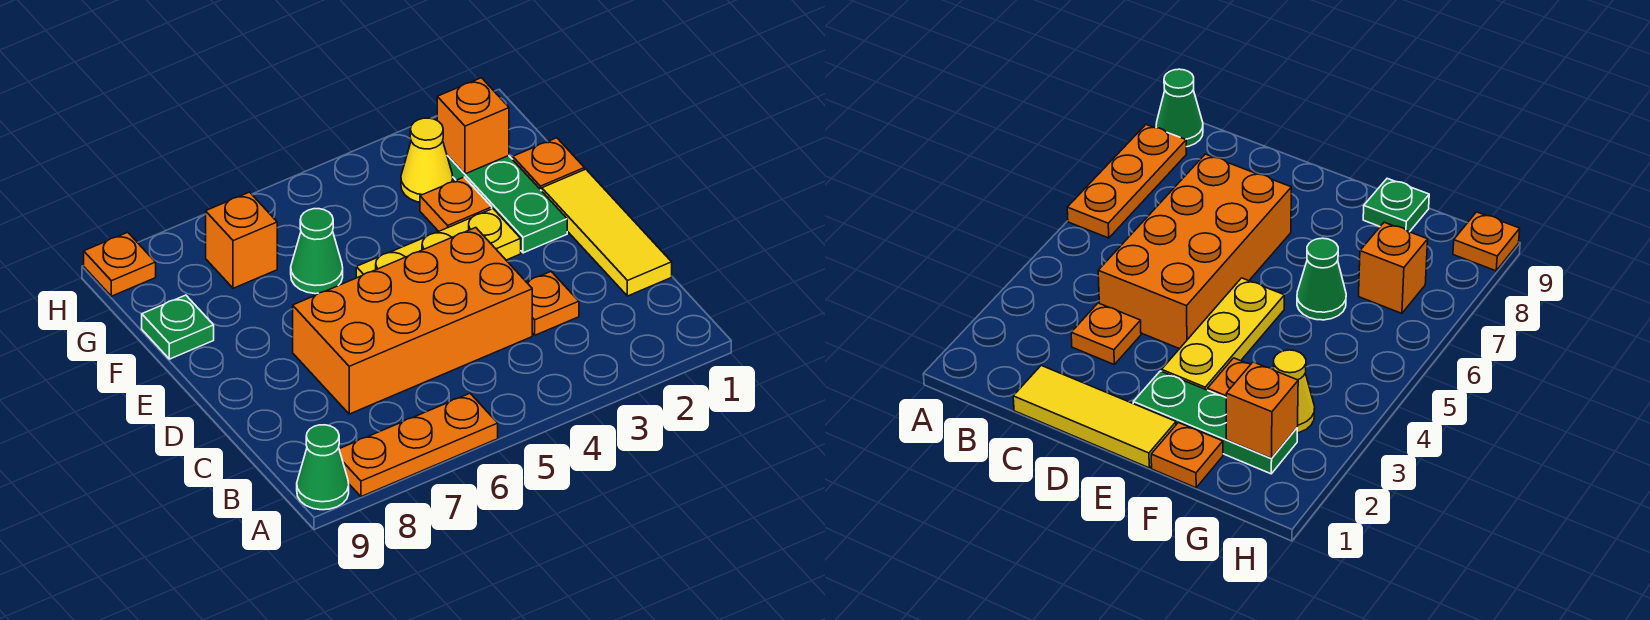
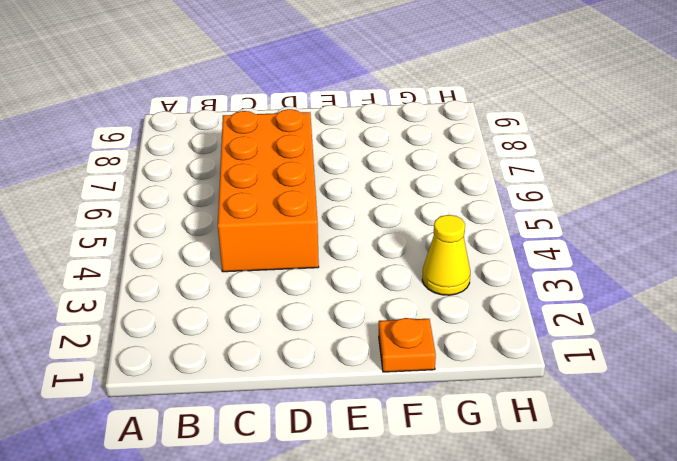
none -> orange plate A6:A8 level 1
none -> green cone A9 level 1
none -> yellow tile C1:E1 level 1

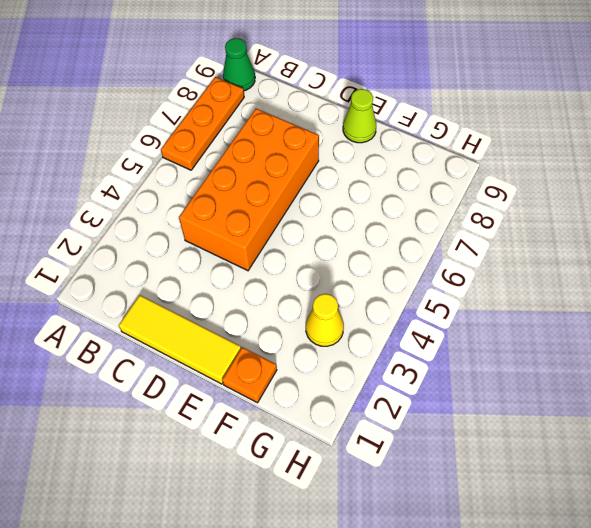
lime cone E9 level 1 -> none
none -> orange plate C3 level 1
none -> green plate E2:G2 level 1
none -> yellow plate E3:E5 level 1

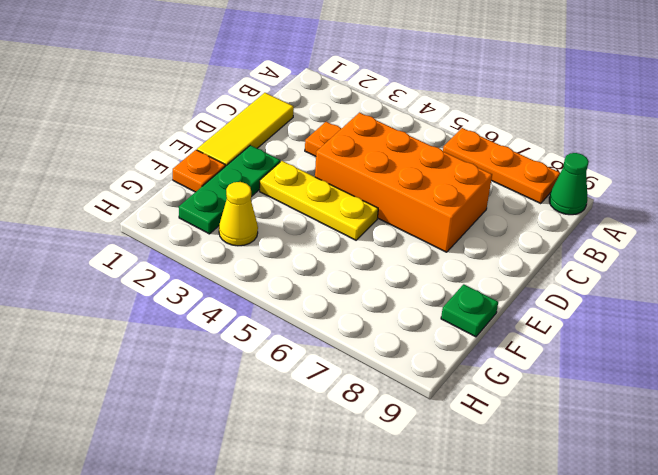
none -> orange plate F3 level 1
none -> green cone F6 level 1
none -> orange brick G7 level 1

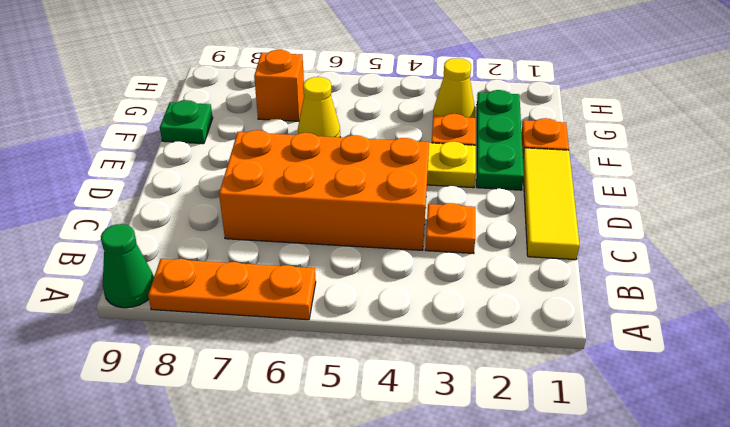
yellow cone F6 level 1 -> green cone F6 level 1
none -> orange plate H9 level 1
none -> orange brick G2 level 2

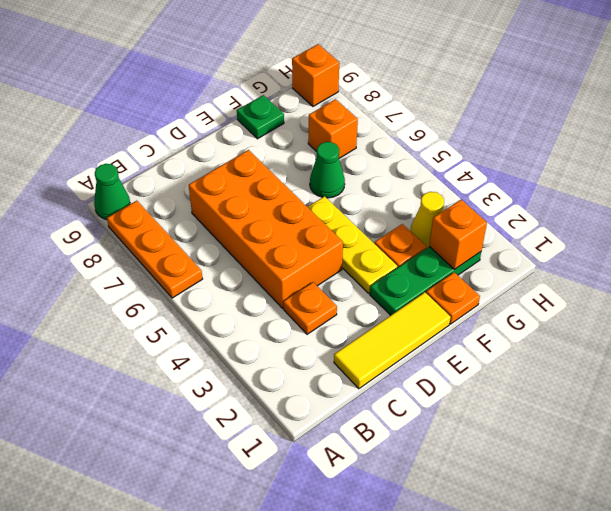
orange brick H9 level 1 -> orange plate H9 level 1

